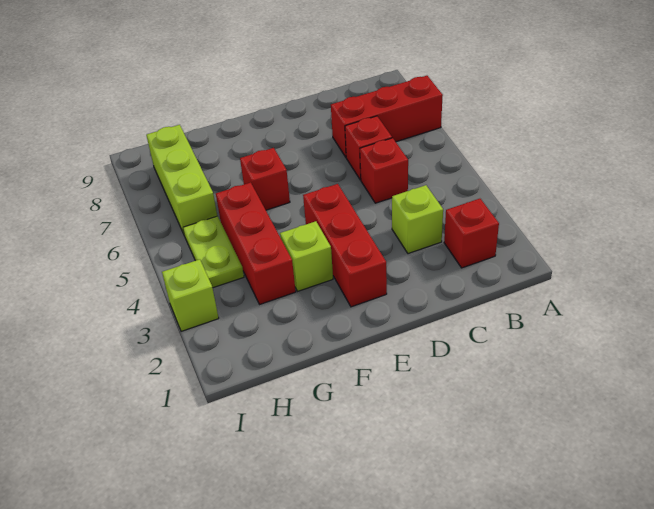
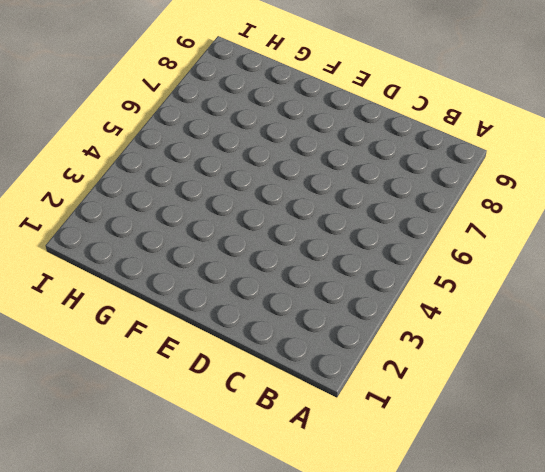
none -> red brick A7:C7 level 1
none -> red brick B2 level 1
none -> lime brick C3 level 1

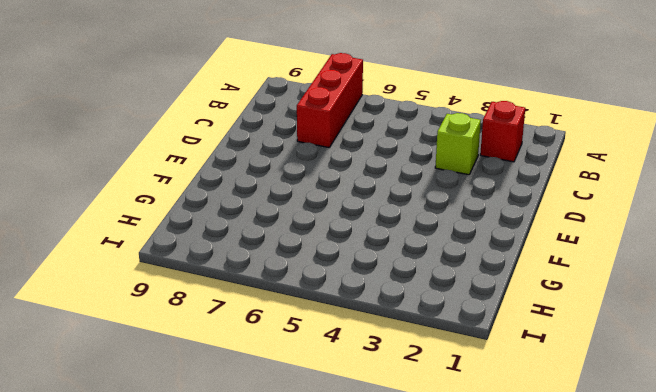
none -> red brick C5 level 1
none -> red brick C6 level 1
none -> red brick E2:E4 level 1

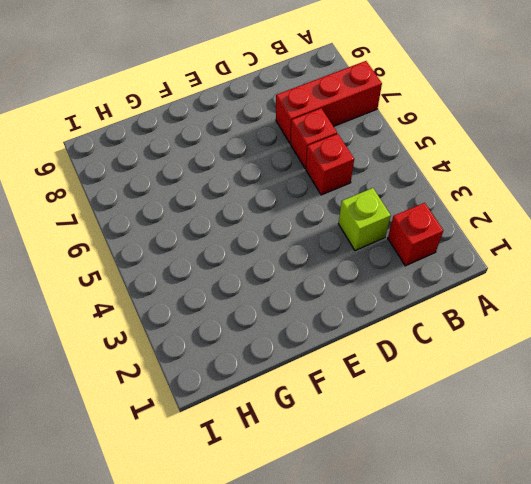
none -> red brick E2:E4 level 1
none -> lime brick F3 level 1
none -> red brick F6 level 1

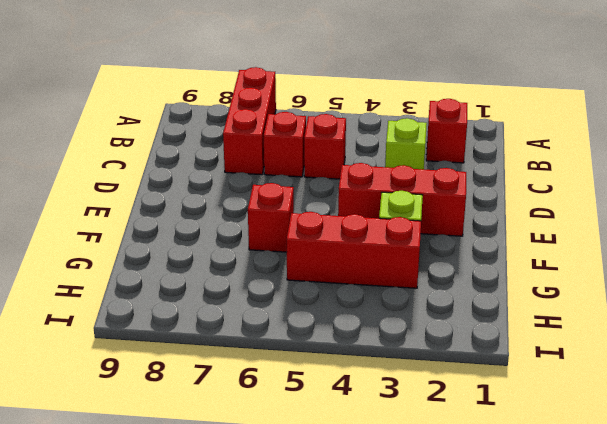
none -> lime plate H4:H5 level 1
none -> lime brick H6:H8 level 1
none -> lime brick I3 level 1

